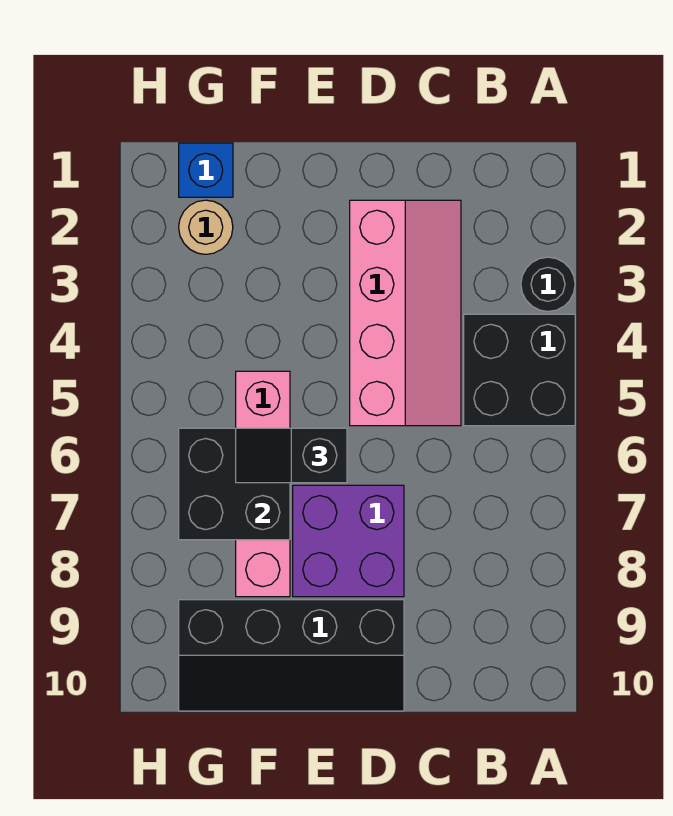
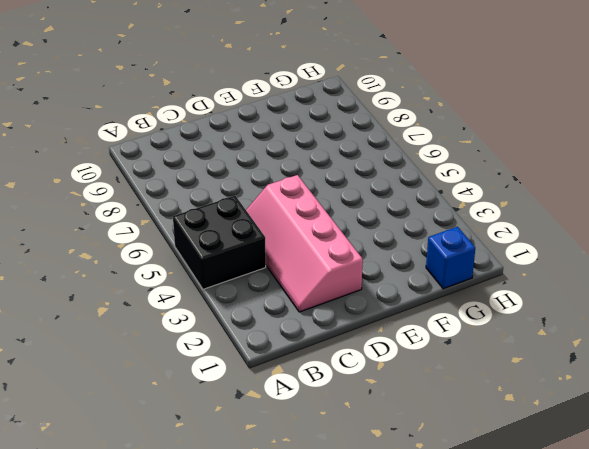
none -> black round brick A3 level 1
none -> purple brick D7:E8 level 1

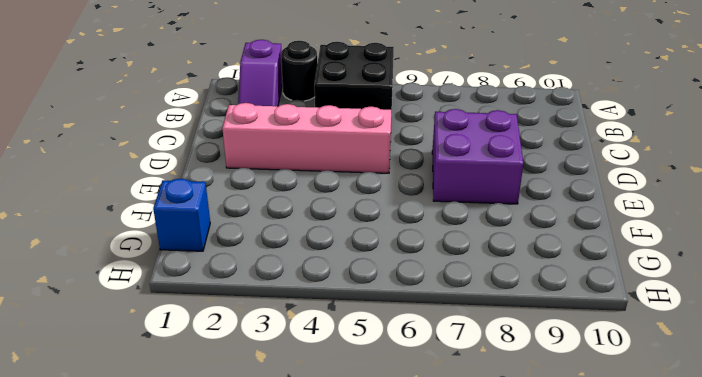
purple slope A2:B2 level 1 top A -> none
none -> black slope D9:G10 level 1 top 9
none -> pink brick F5:F8 level 1

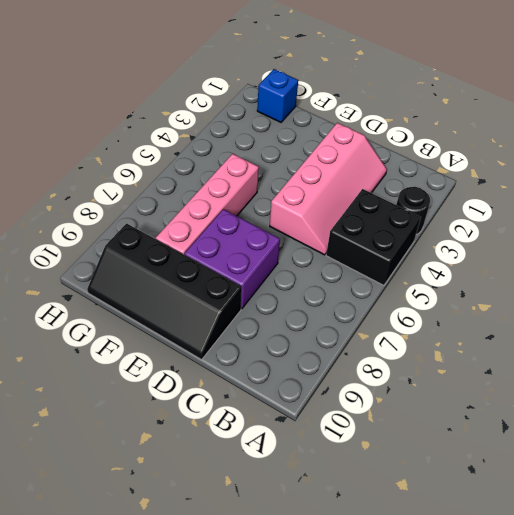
none -> tan round brick G2 level 1
none -> black brick F6:G7 level 2

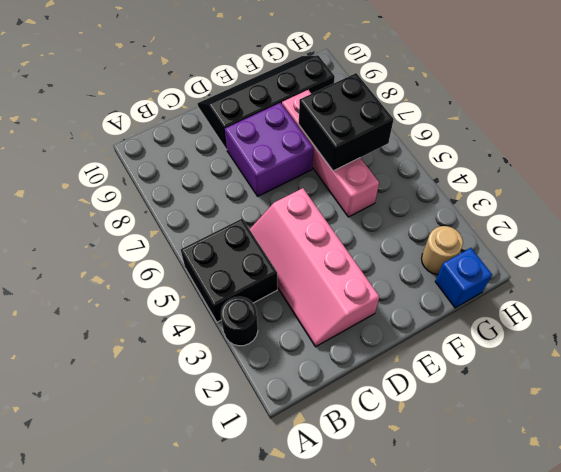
none -> black slope E6:F6 level 3 top E

